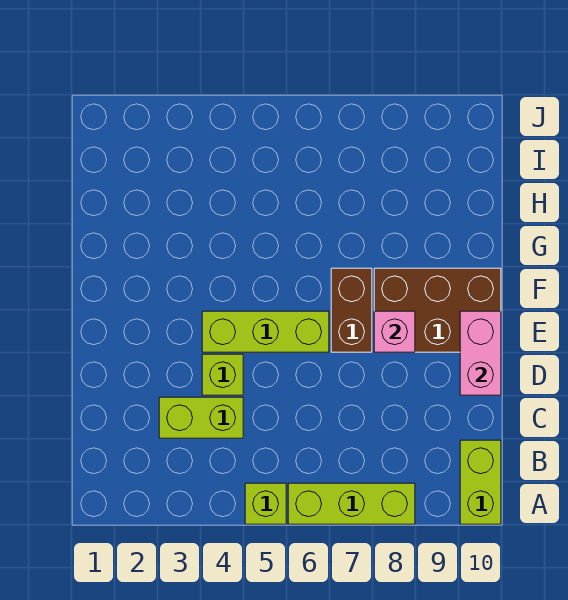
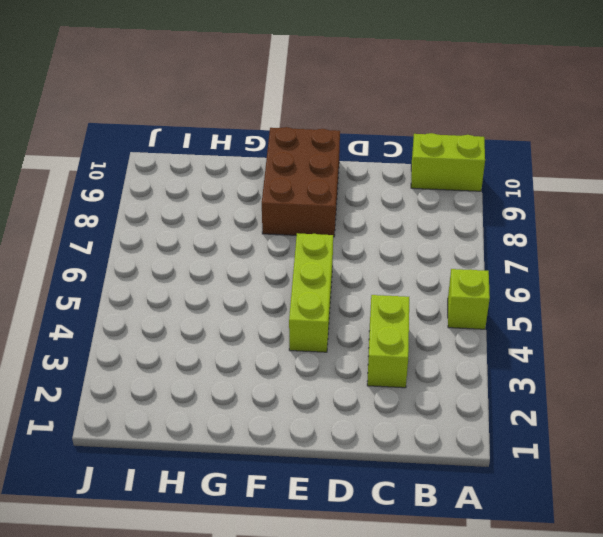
none -> lime brick A6:A8 level 1
none -> lime brick D4 level 1

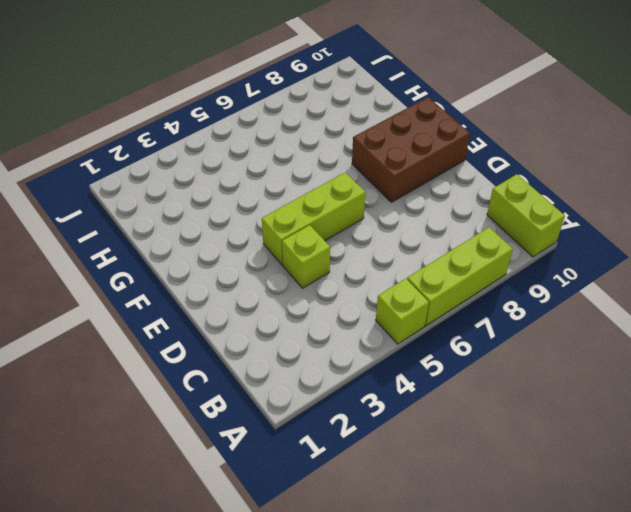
none -> lime brick C3:C4 level 1
none -> brown brick E7:F7 level 1

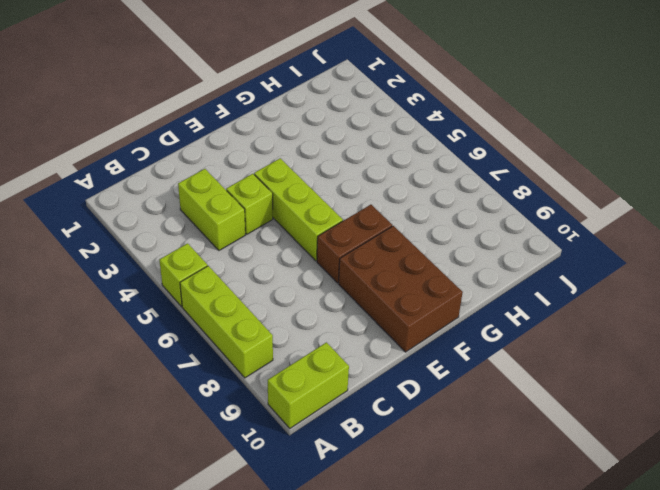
none -> pink brick D10:E10 level 2
none -> pink brick E8 level 2

